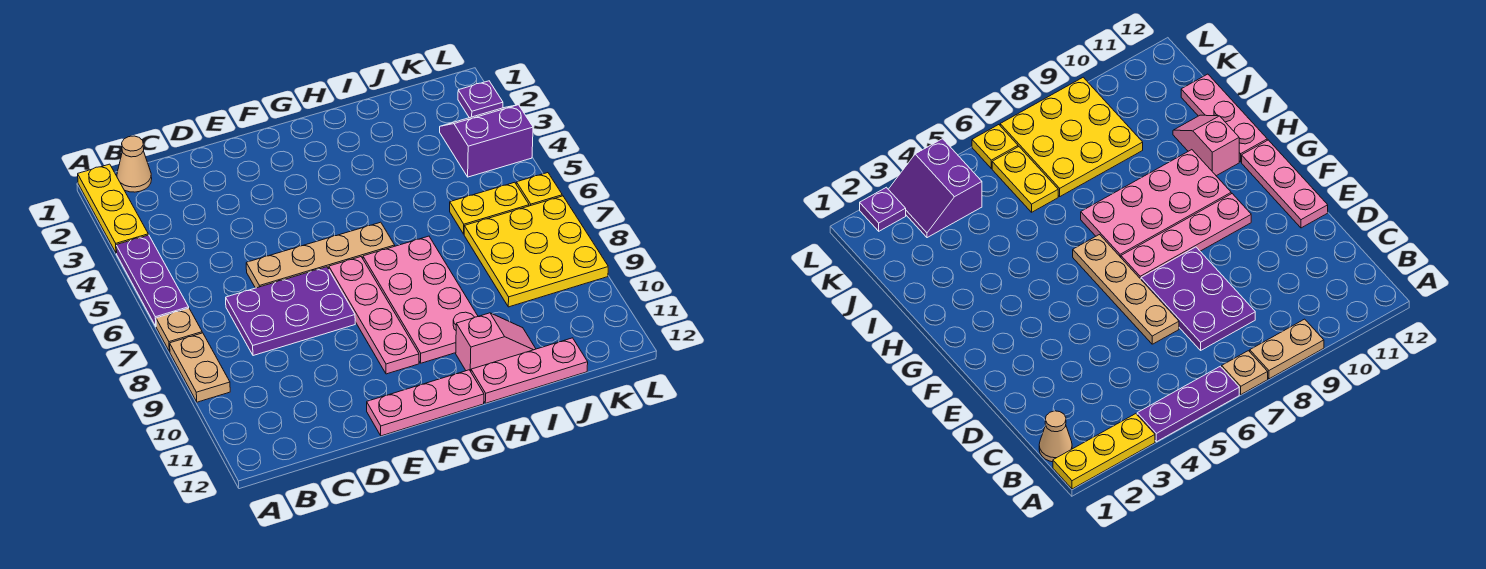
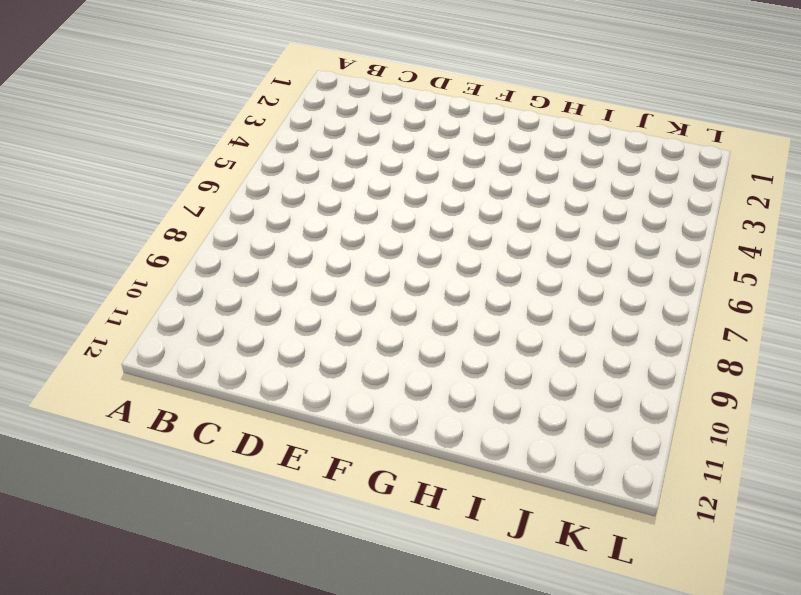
none -> yellow plate A1:A3 level 1
none -> purple plate A4:A6 level 1
none -> tan plate A7 level 1

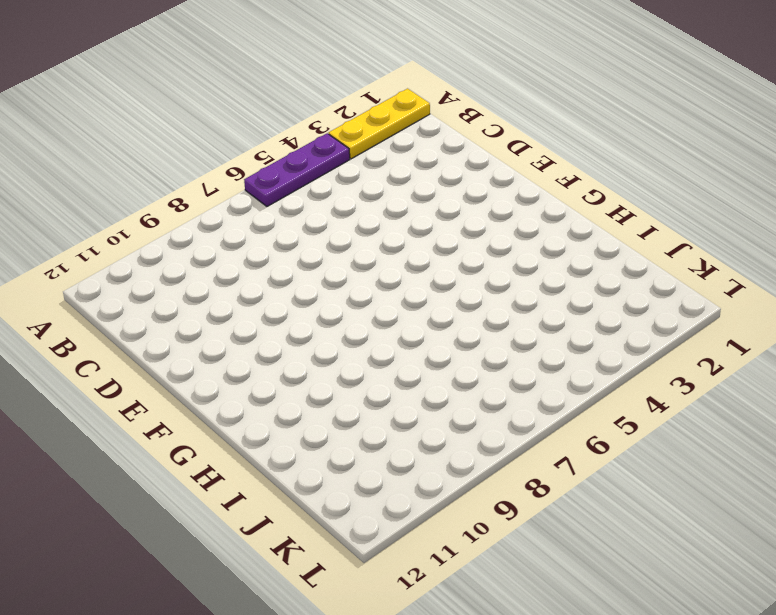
none -> tan plate A7 level 1
none -> tan plate A8:A9 level 1
none -> tan cone B1 level 1

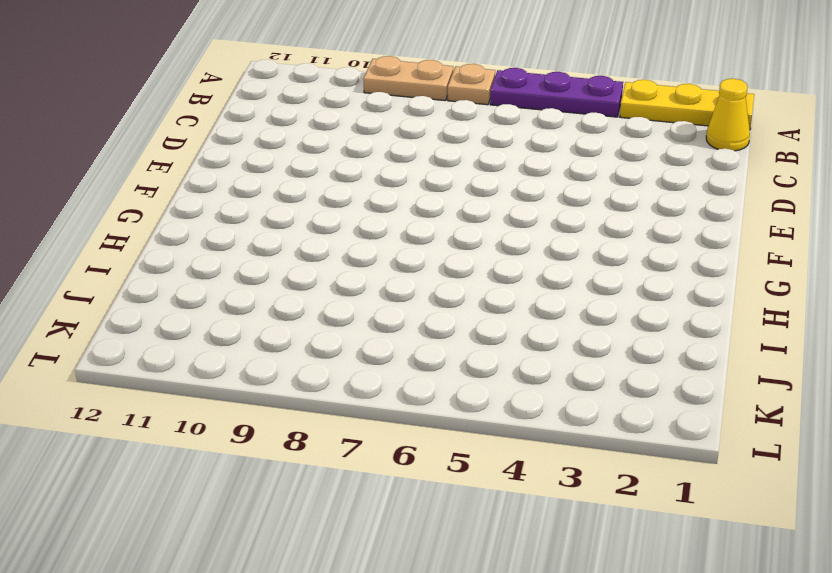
yellow cone B1 level 1 -> tan cone B1 level 1
none -> purple plate C7:E8 level 1
none -> tan plate D6:G6 level 1
none -> pink plate E12:G12 level 1

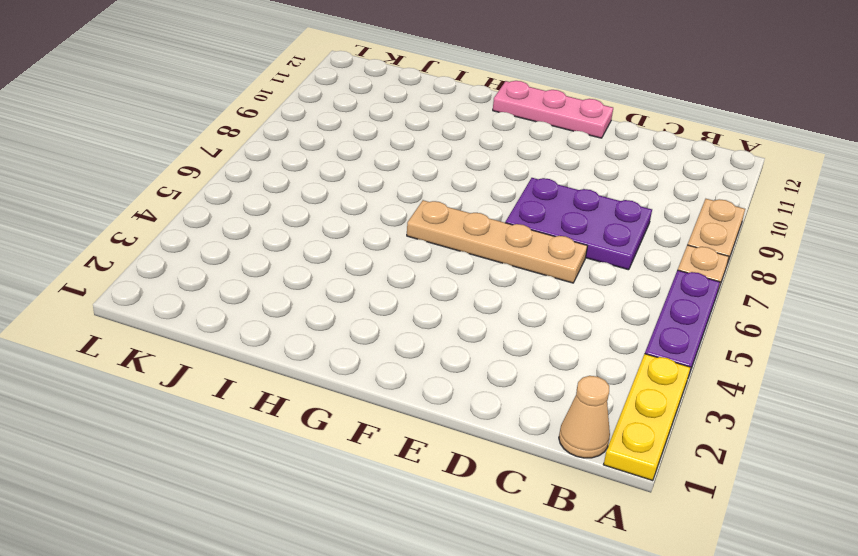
none -> pink plate F7:F10 level 1
none -> pink plate G7:H10 level 1
none -> pink slope H11:I11 level 1 top H

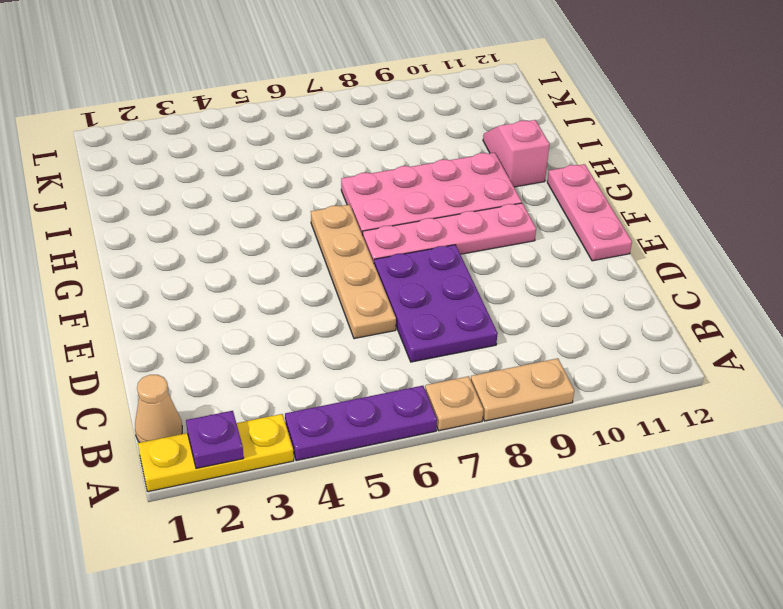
purple plate A2 level 2 -> purple plate L2 level 1
none -> pink plate H12:J12 level 1
none -> yellow plate J6:K6 level 1
none -> yellow plate J7:L9 level 1

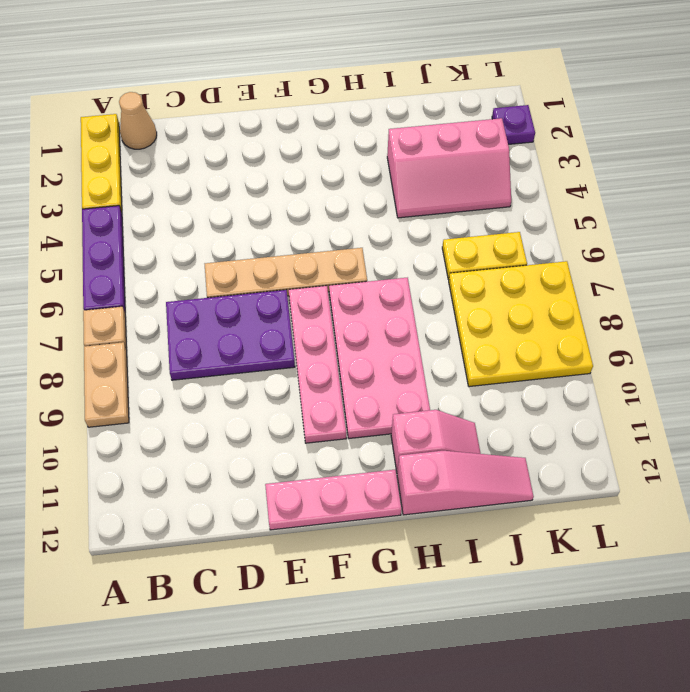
pink slope H12:J12 level 1 top H -> pink plate H12:J12 level 1
pink slope I3:K4 level 1 top 3 -> purple slope K3:L4 level 1 top 4
none -> yellow plate L6 level 1

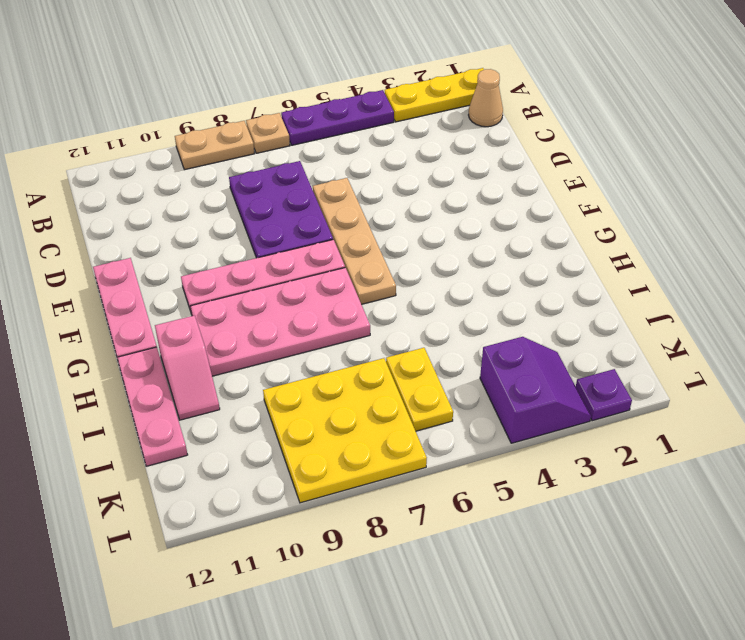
none -> yellow plate L6 level 1

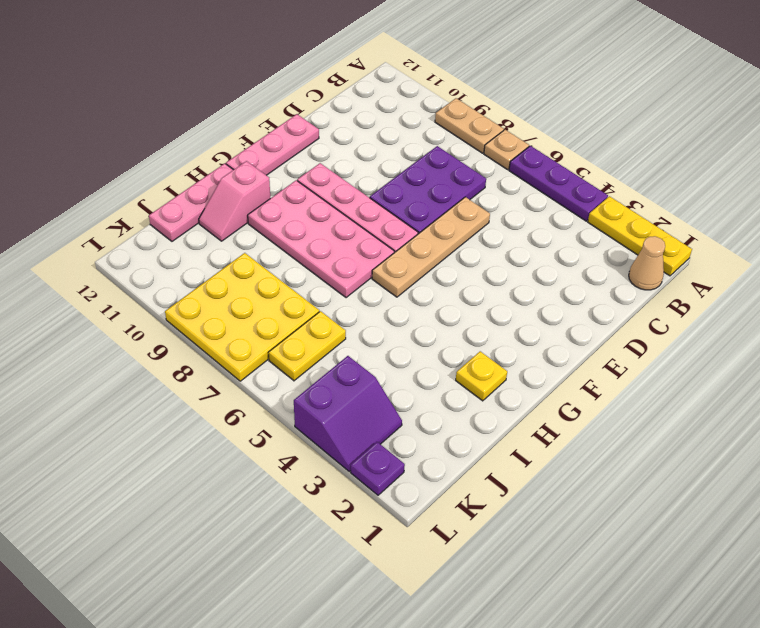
yellow plate H2 level 1 -> yellow plate L6 level 1

